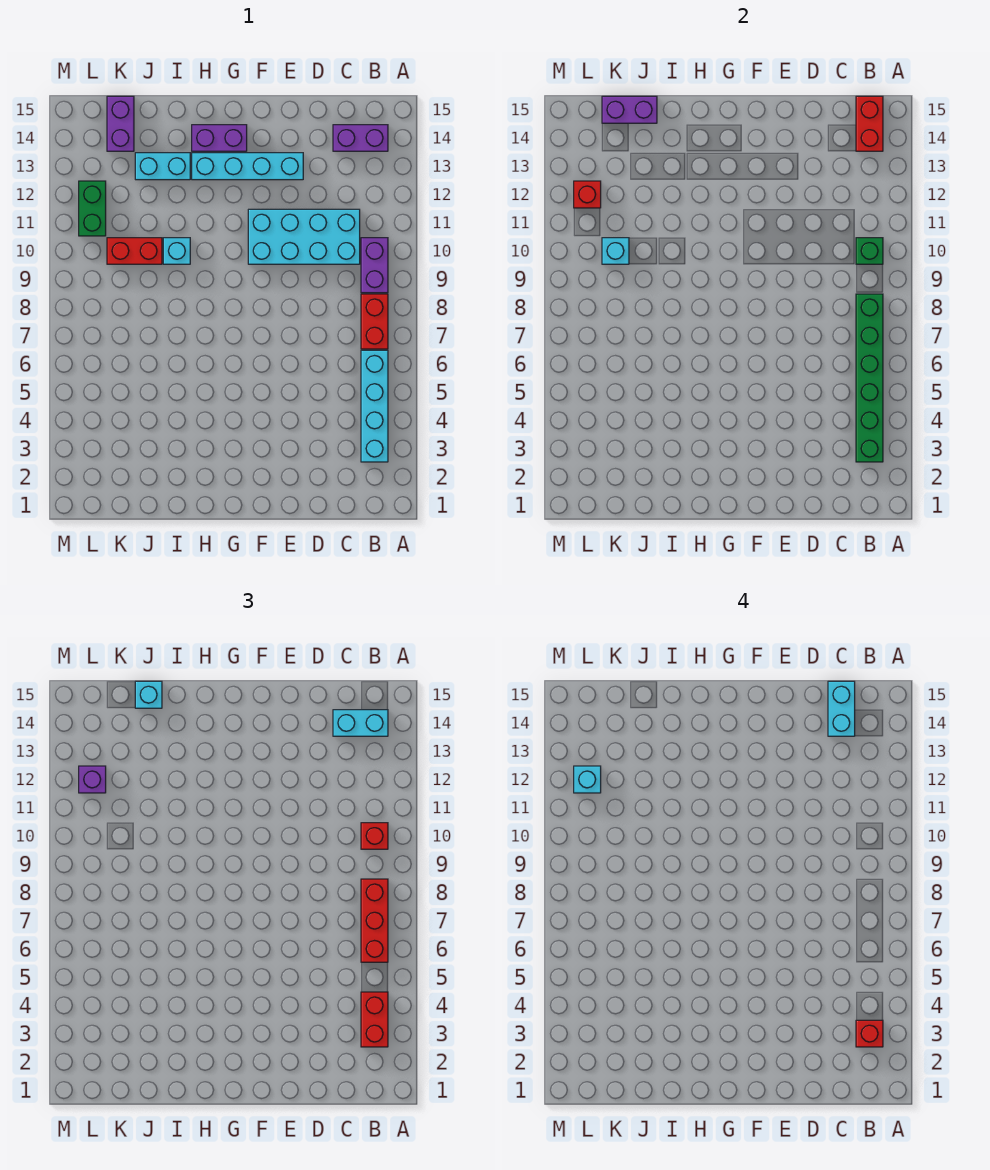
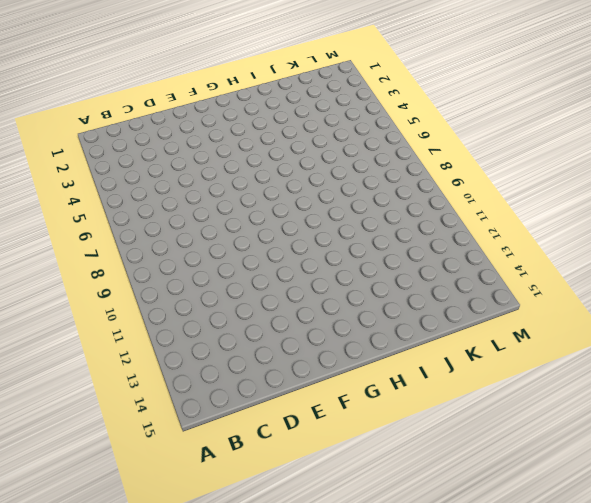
none -> cyan brick B3:B6 level 1
none -> red brick B7:B8 level 1
none -> purple brick B9:B10 level 1

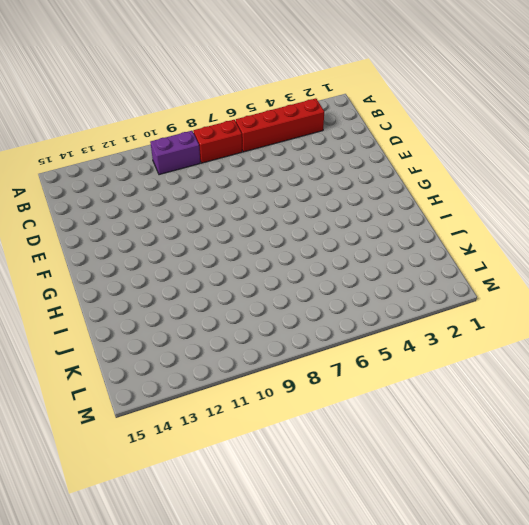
red brick B3:B6 level 1 -> cyan brick B3:B6 level 1
none -> purple brick B14:C14 level 1
none -> cyan brick C10:F11 level 1
none -> cyan brick E13:H13 level 1

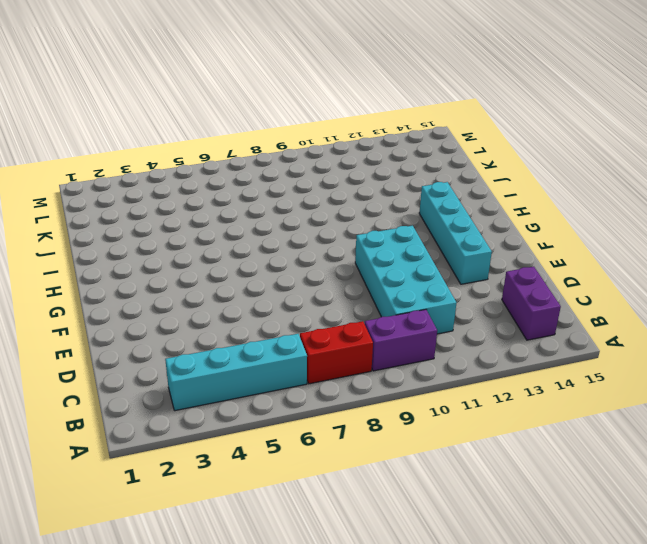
none -> purple brick G14:H14 level 1
none -> cyan brick I10 level 1
none -> cyan brick I13:J13 level 1

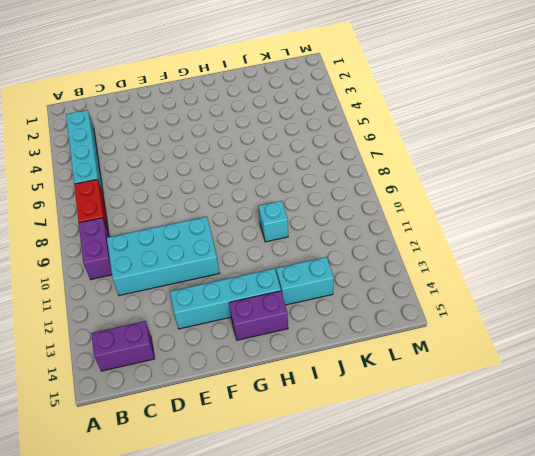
none -> red brick J10:K10 level 1
none -> purple brick K14:K15 level 1
none -> green brick L11:L12 level 1

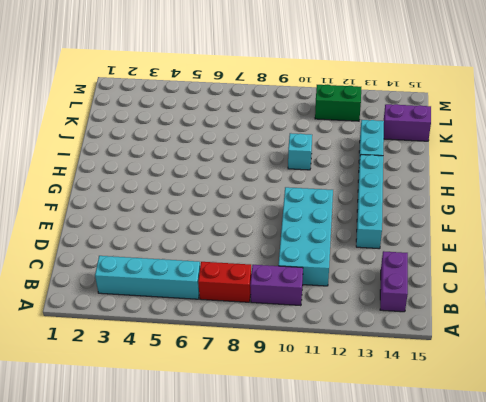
none -> purple brick G14:H14 level 1
none -> red brick J10:K10 level 1
none -> green brick B3:B8 level 2

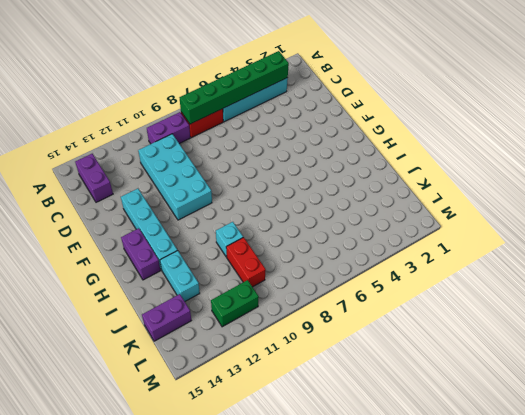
none -> green brick B10 level 2
none -> red brick B14:B15 level 2
none -> purple brick J15:K15 level 2

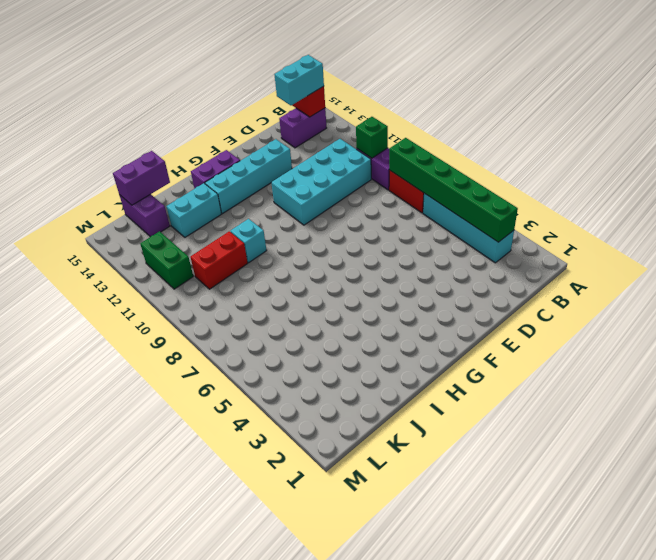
none -> cyan brick K10 level 2
none -> red brick L12 level 2
none -> red brick B3:B4 level 3

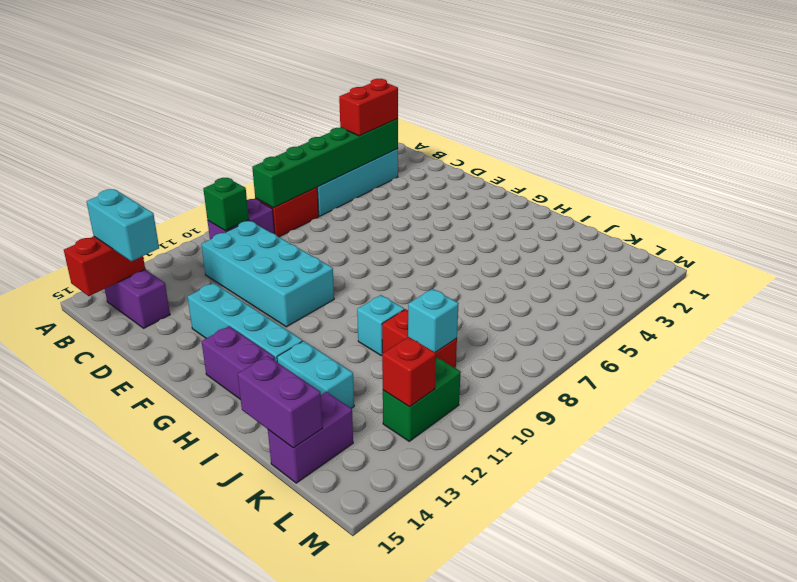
none -> red brick B6:B8 level 3
none -> red brick B10 level 3
none -> cyan brick J15 level 3

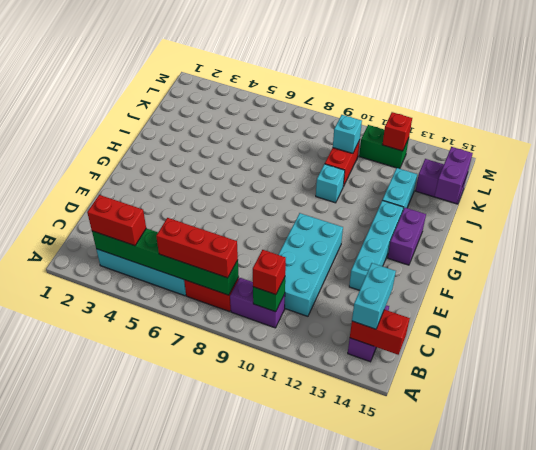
none -> cyan brick J15 level 3
none -> purple brick L12 level 3
none -> red brick B3 level 4

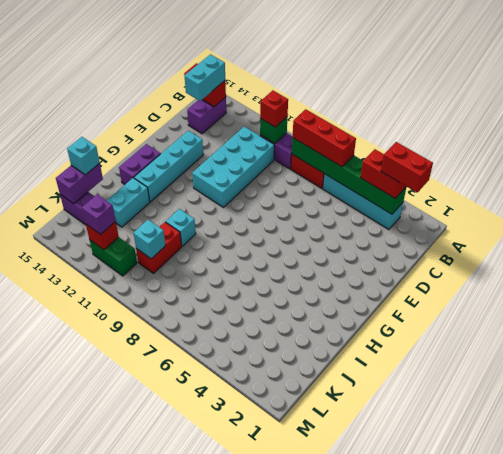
red brick B2:B3 level 4 -> red brick B3 level 4
none -> cyan brick C14:C15 level 4
none -> cyan brick L12 level 4

